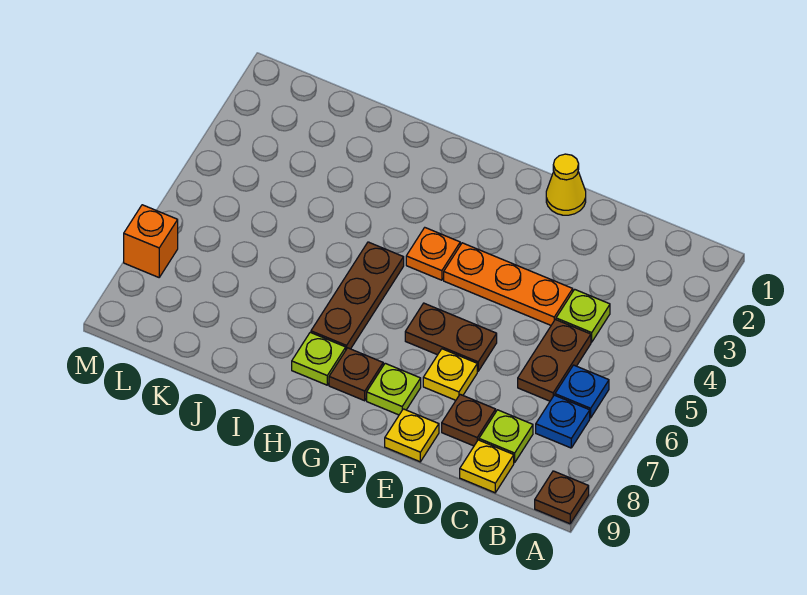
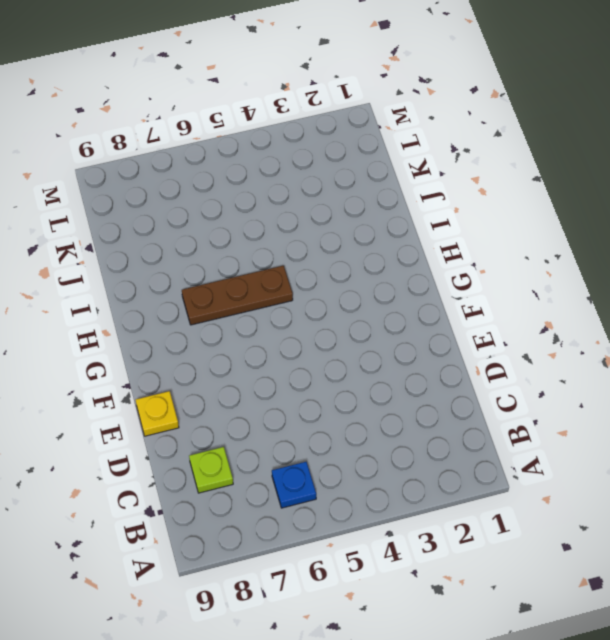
none -> brown plate A9 level 1
none -> blue plate B7 level 1
none -> lime plate C4 level 1

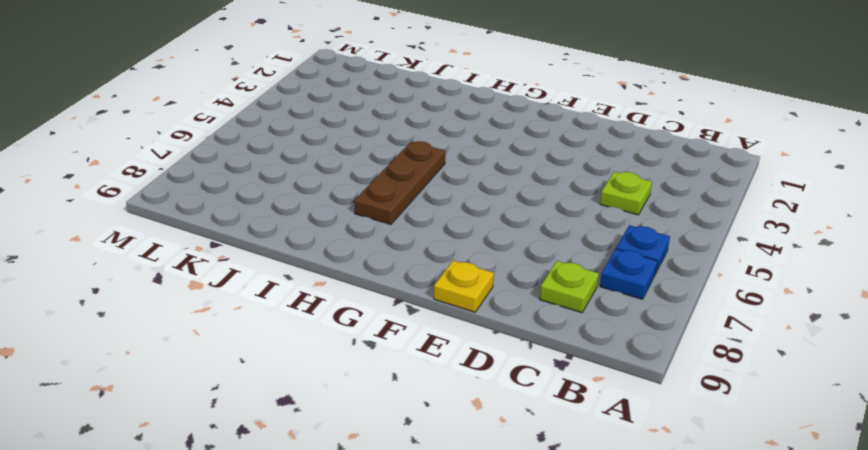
none -> brown plate A9 level 1
none -> brown plate C5:C6 level 1
none -> yellow plate C9 level 1

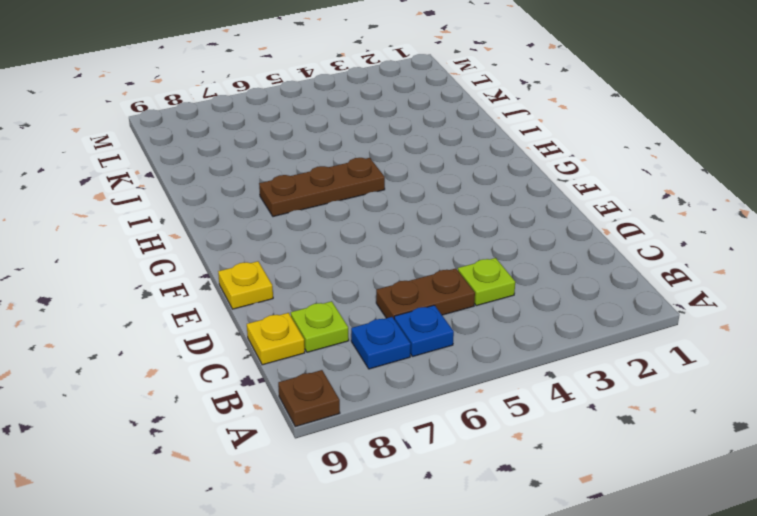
none -> orange plate D4:F4 level 1
none -> brown plate D8 level 1
none -> yellow cone E1 level 1

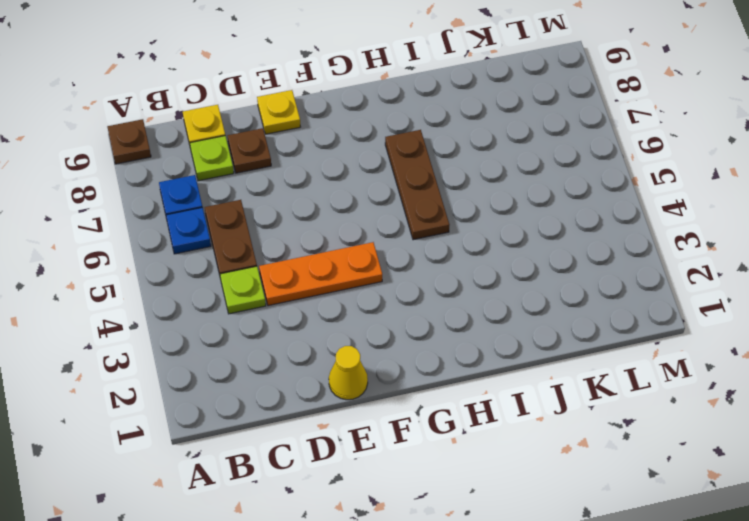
none -> brown plate E6:F6 level 1
none -> yellow plate E7 level 1
none -> lime plate F8 level 1

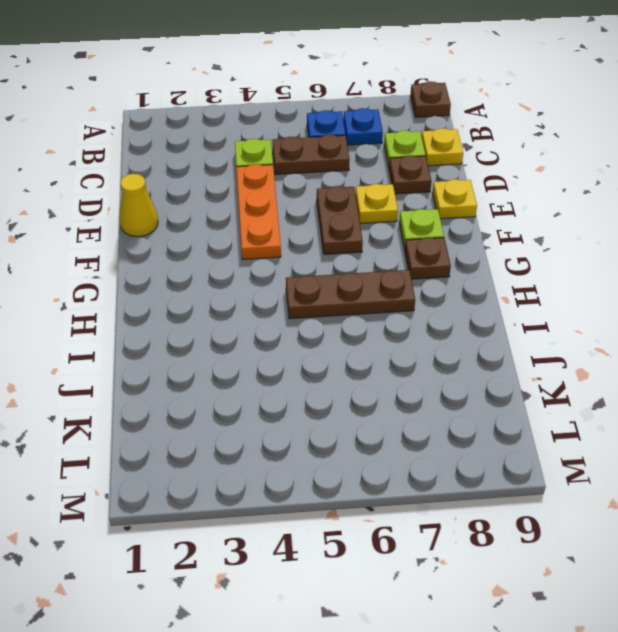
none -> orange plate G4 level 1
none -> lime plate H8 level 1
none -> orange brick M7 level 1

